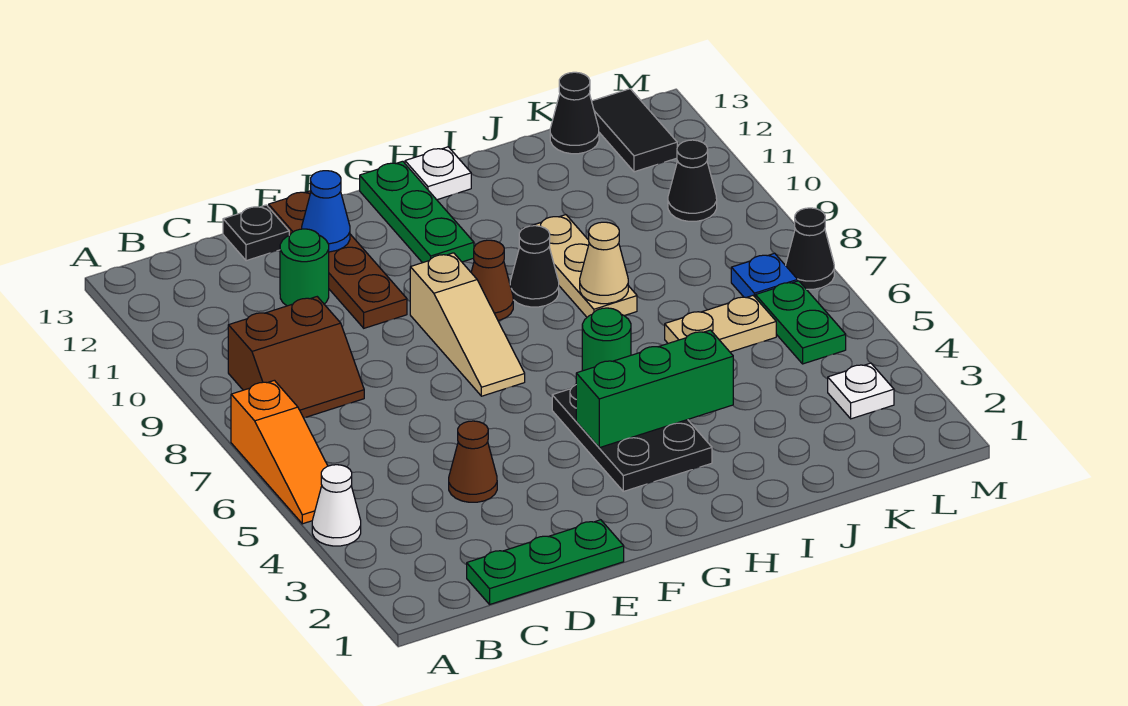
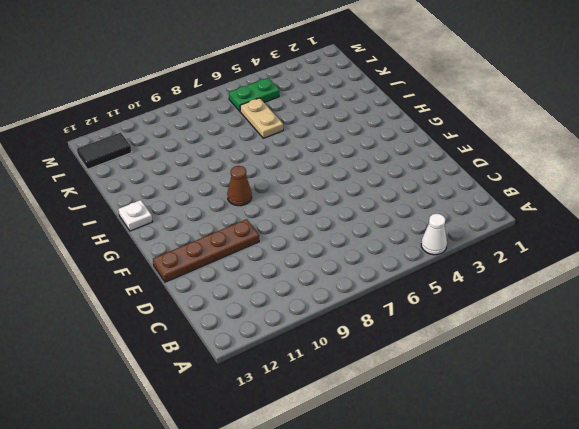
none -> orange slope A5:A7 level 1 top 7
none -> brown slope B8:C9 level 1 top 9
none -> green plate C1:E1 level 1

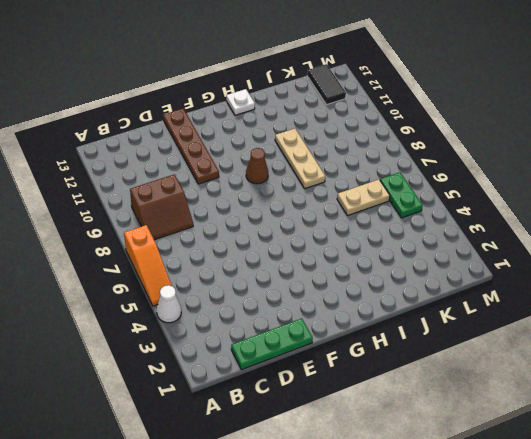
none -> brown cone D4 level 1
none -> green round brick D11 level 1
none -> black plate D13 level 1

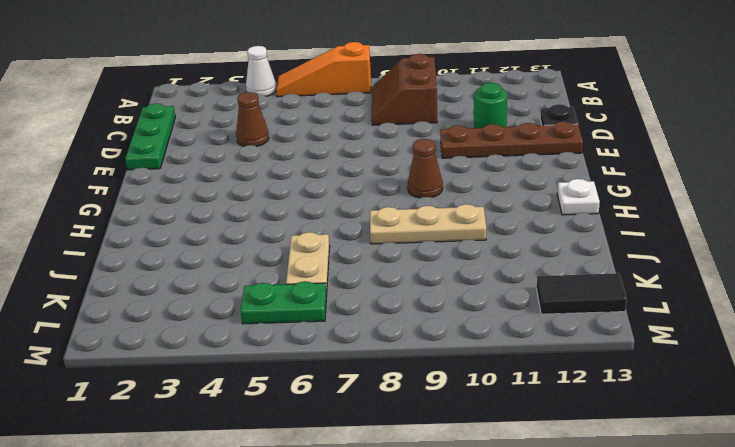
none -> tan slope F7:F9 level 1 top 9
none -> black plate G3:H5 level 1
none -> green plate G11:G13 level 1

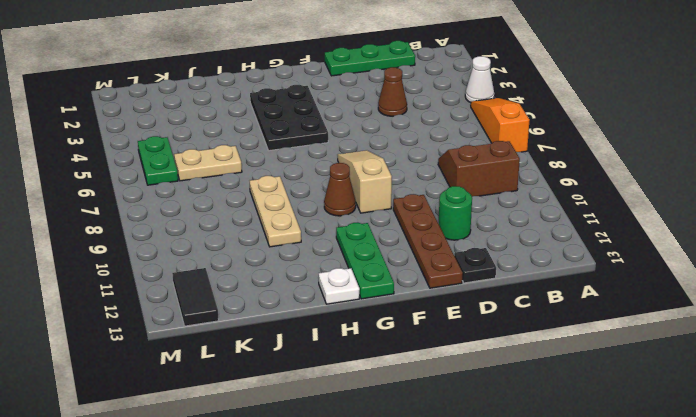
none -> green round brick H6 level 1
none -> black cone H9 level 1
none -> black cone K13 level 1

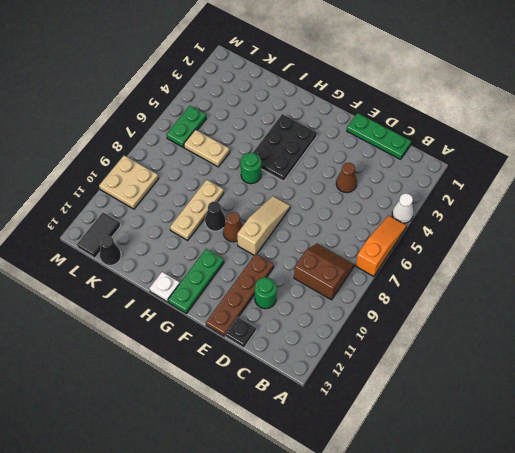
tan plate L9:M10 level 1 -> black cone L10 level 1
none -> white plate L3 level 1
none -> blue plate L7 level 1
none -> black cone M7 level 1

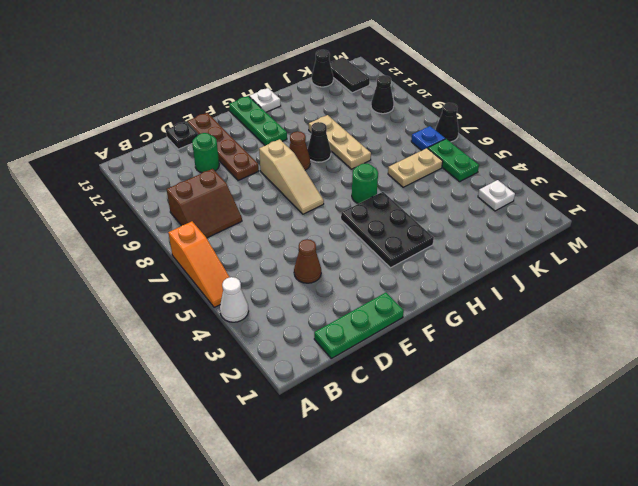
none -> blue cone E12 level 2
none -> green brick G4:I4 level 2
none -> tan cone I8 level 2

